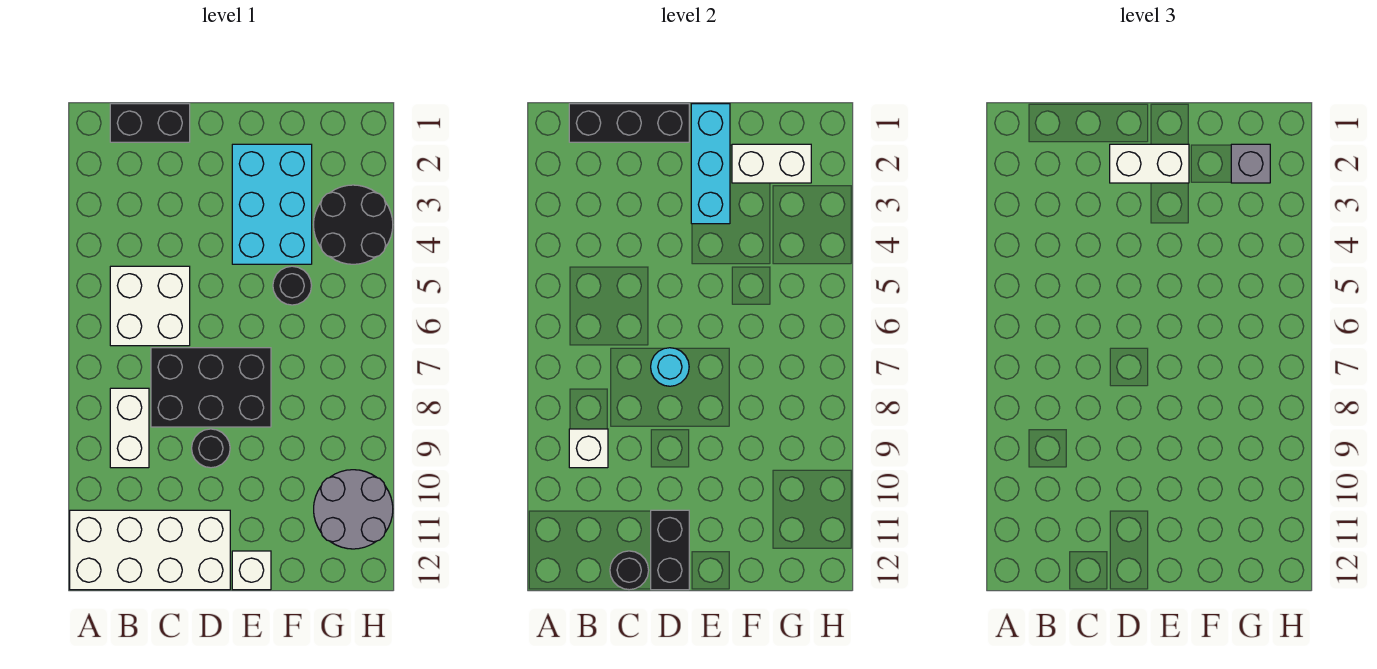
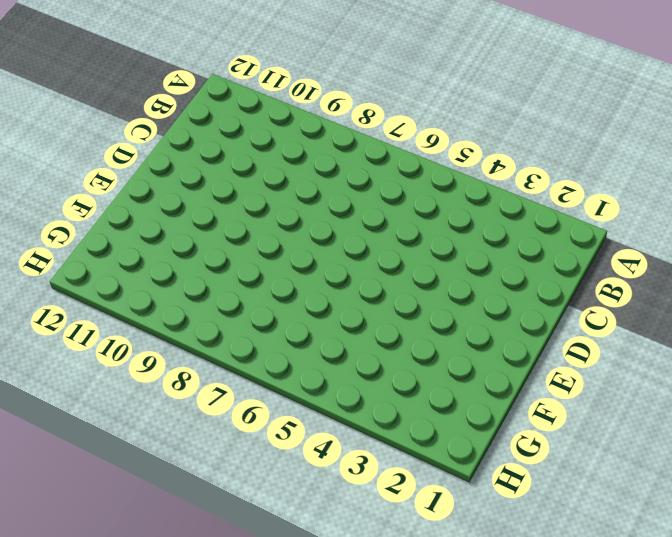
none -> white brick A11:D12 level 1
none -> black brick B1:C1 level 1
none -> white brick B5:C6 level 1

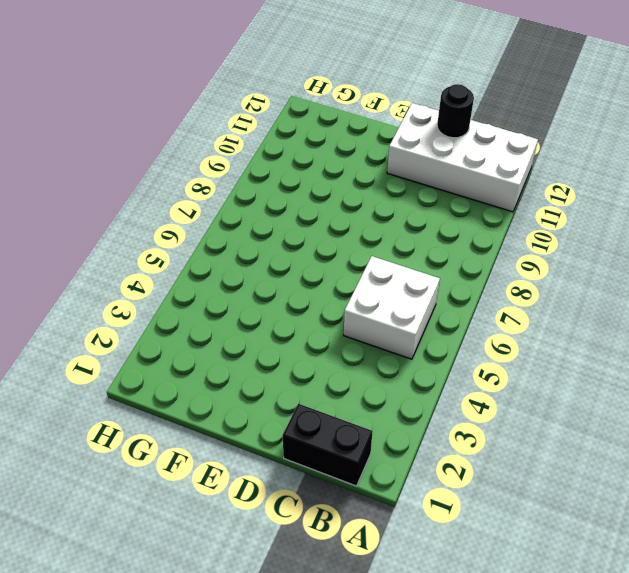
none -> white brick B8:B9 level 1
none -> black brick C7:E8 level 1
none -> black round brick D9 level 1

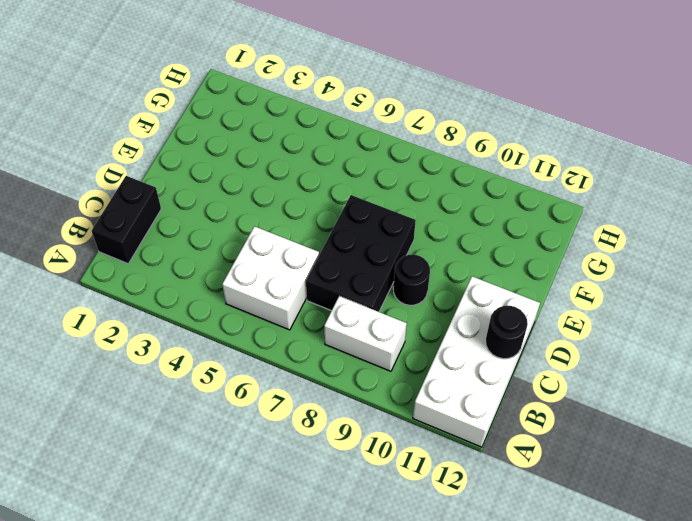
none -> cyan brick E2:F4 level 1
none -> white brick E12 level 1
none -> black round brick F5 level 1

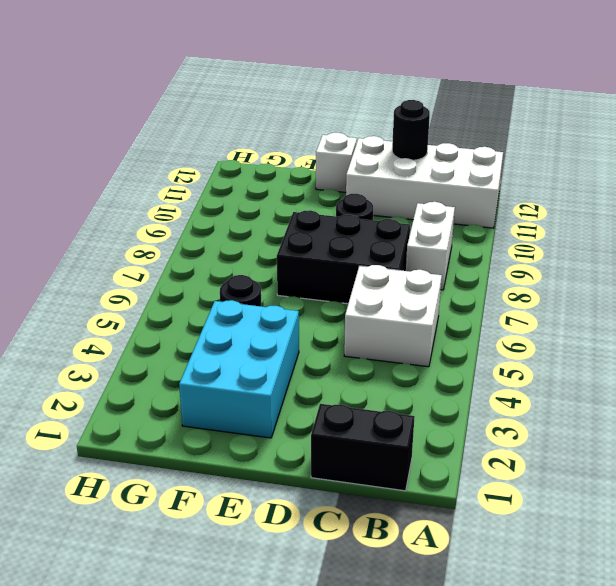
none -> black round brick G3:H4 level 1
none -> grey round brick G10:H11 level 1
none -> black brick B1:D1 level 2

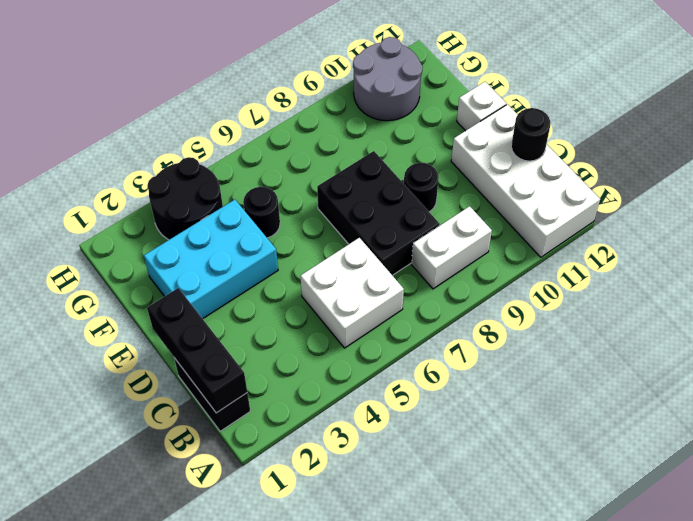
none -> white brick B9 level 2
none -> cyan round brick D7 level 2
none -> black brick D11:D12 level 2

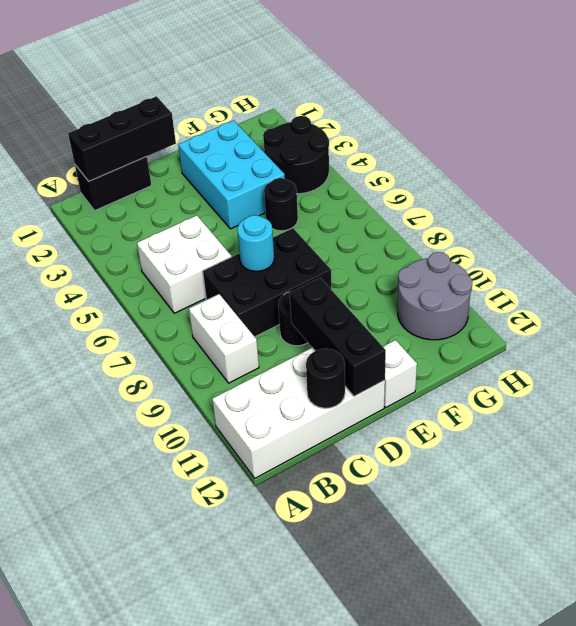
black brick D10:D12 level 2 -> black brick D11:D12 level 2
none -> white brick B9 level 2
none -> cyan brick E1:E3 level 2
none -> white brick F2:G2 level 2

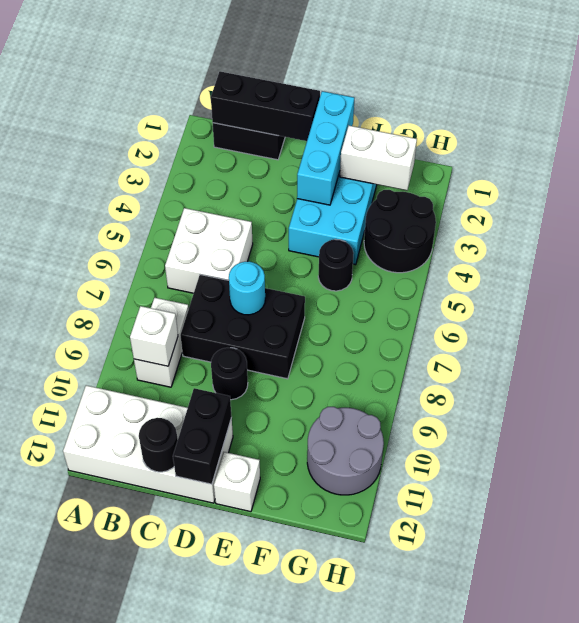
none -> white brick D2:E2 level 3
none -> grey brick G2 level 3

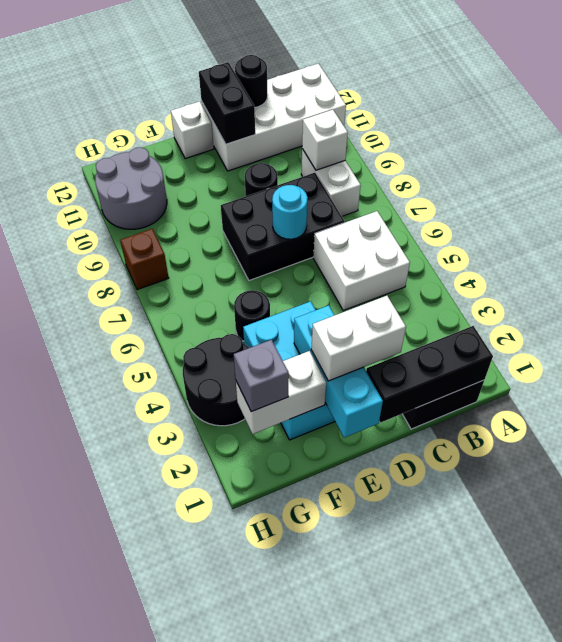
brown brick H8 level 1 -> none

